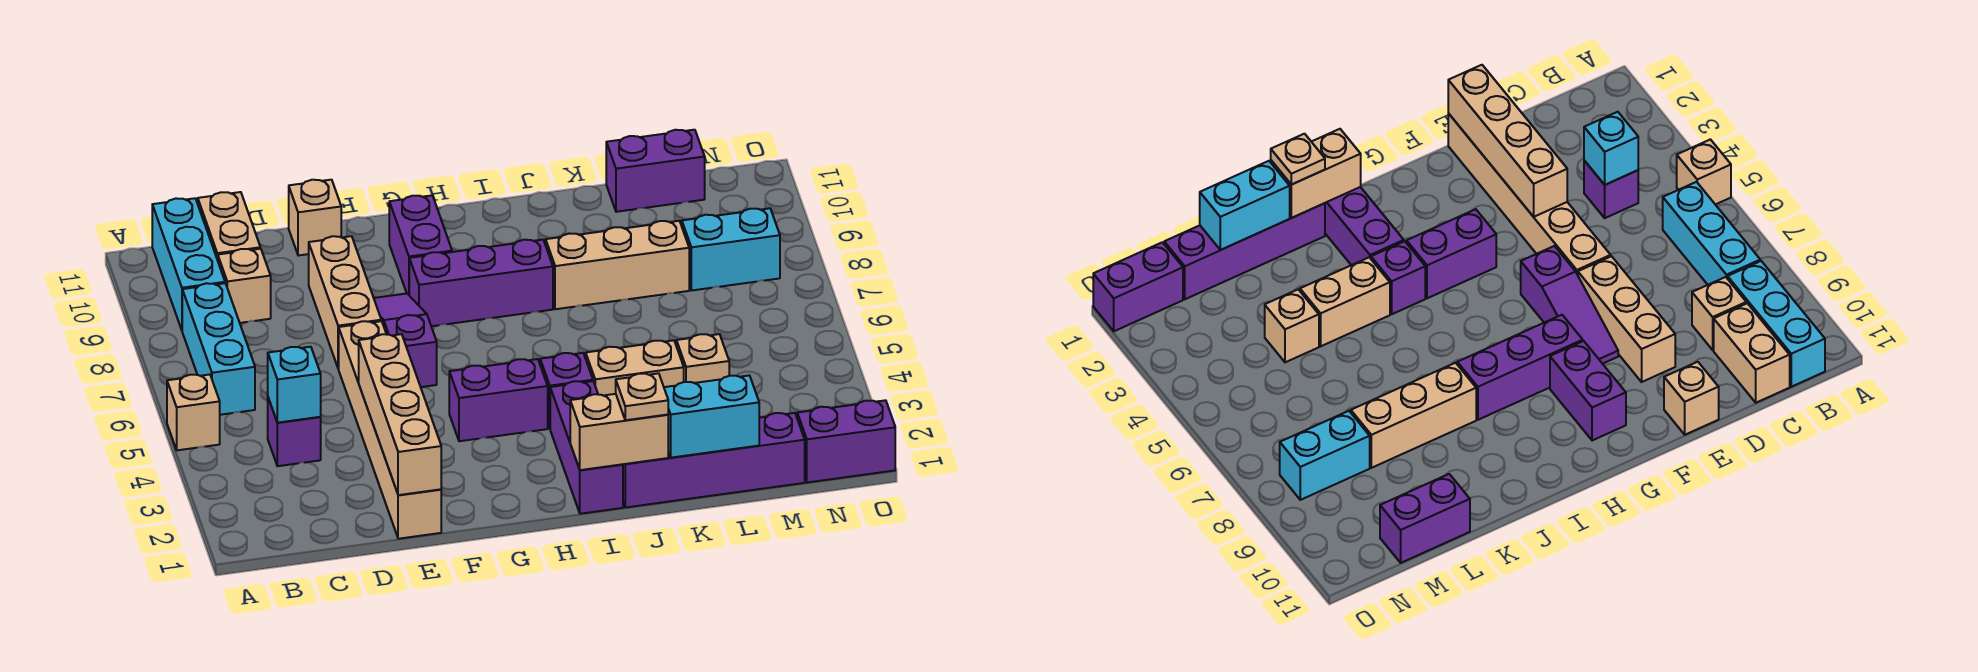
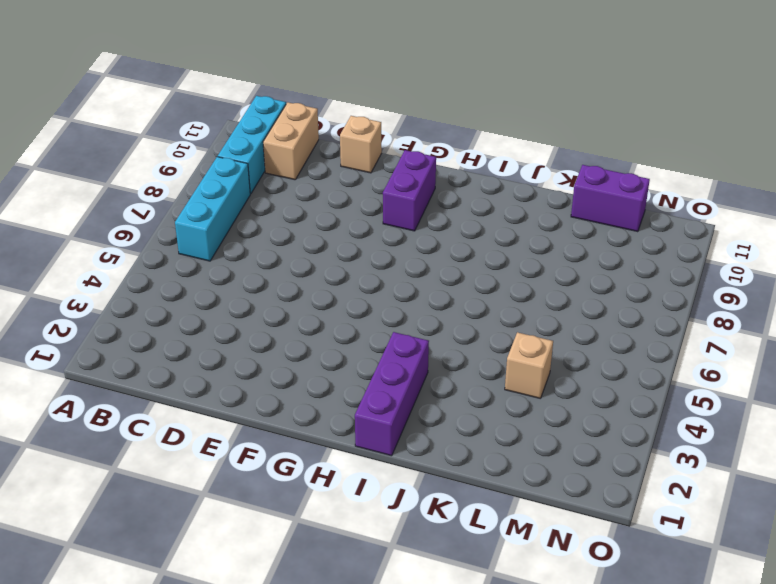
none -> tan brick A5 level 1
none -> purple brick C4 level 1
none -> tan brick C9 level 1

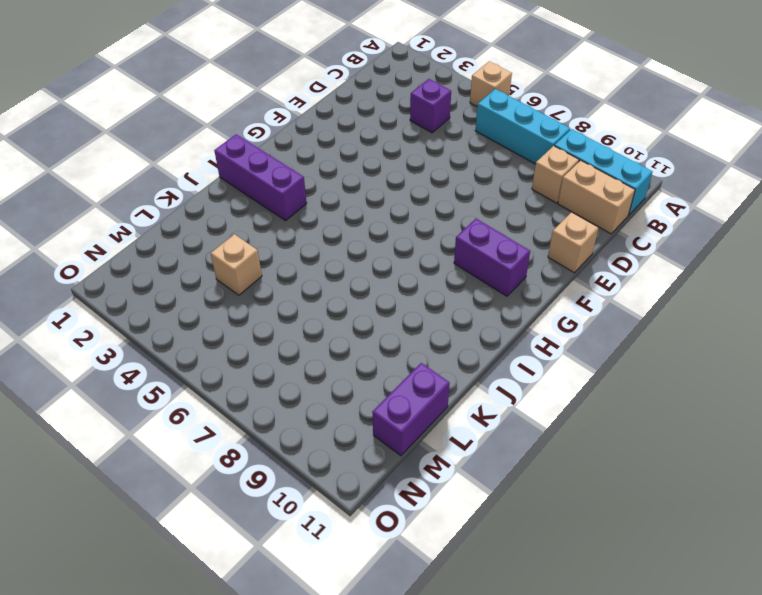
none -> tan brick E1:E6 level 1
none -> tan brick E7:E9 level 1
none -> purple slope F6:F8 level 1 top 6

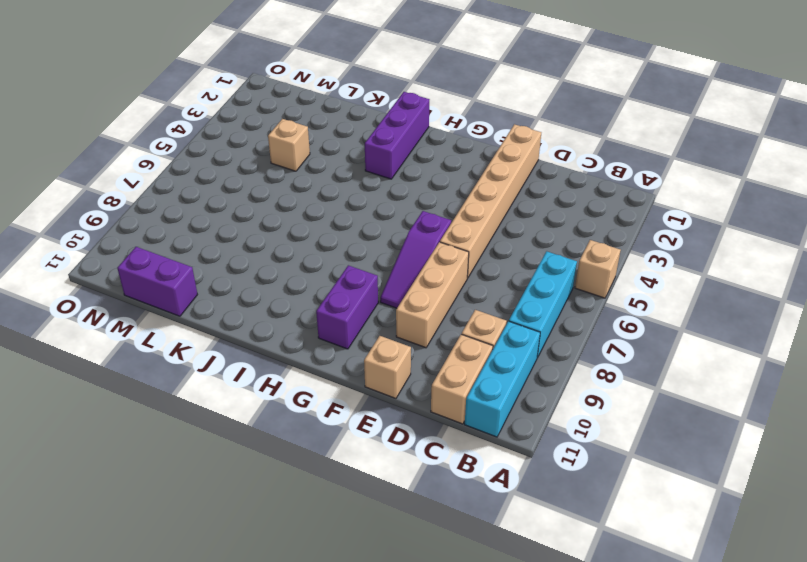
none -> purple brick C4 level 1
none -> purple brick G4:H4 level 1
none -> purple brick G8:I8 level 1

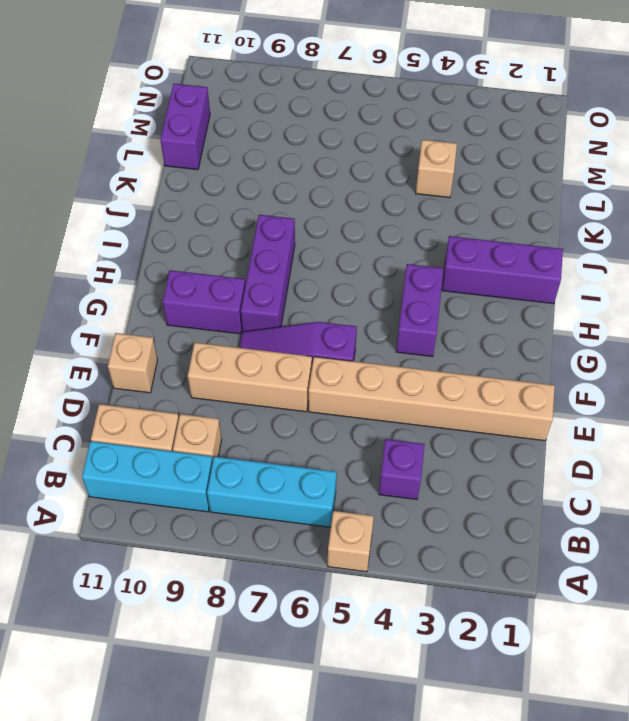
none -> purple brick I4 level 1
none -> purple brick J1:M1 level 1
none -> tan brick J4:K4 level 1

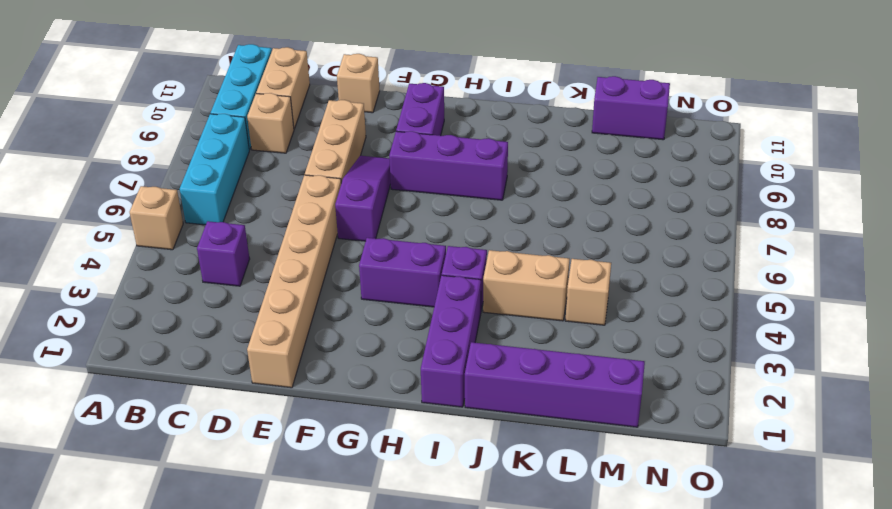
none -> tan brick J8:L8 level 1
none -> cyan brick M8:N8 level 1
none -> purple brick N1:O1 level 1

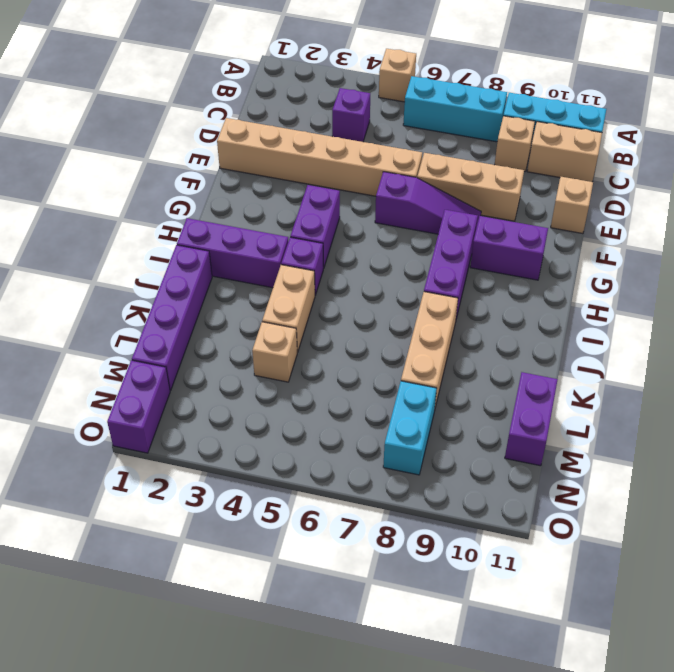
none -> cyan brick C4 level 2
none -> tan brick E1:E4 level 2
none -> tan brick I1:J1 level 2

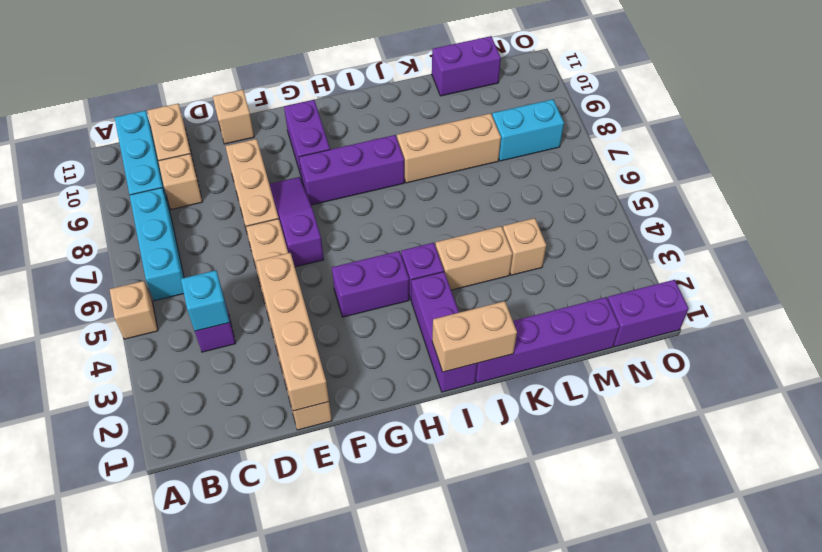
none -> cyan brick K1:L1 level 2
none -> tan plate J1 level 3

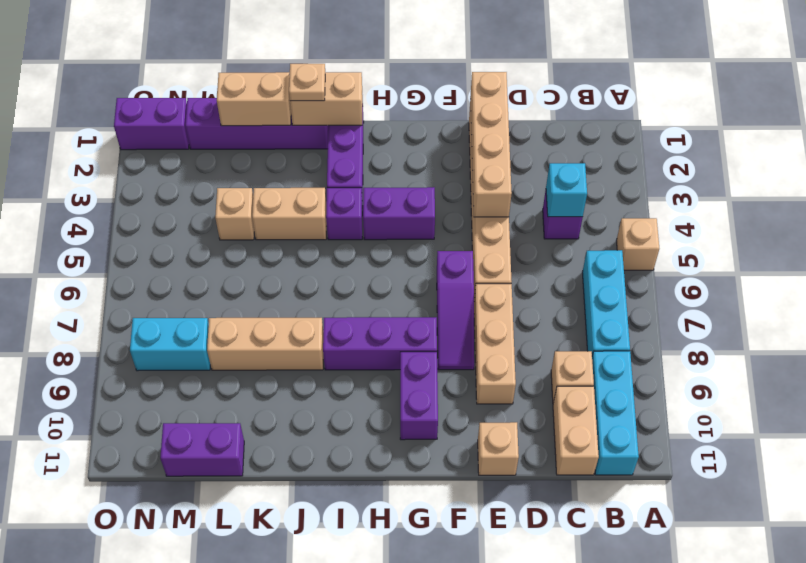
tan brick K1:L1 level 2 -> cyan brick K1:L1 level 2

